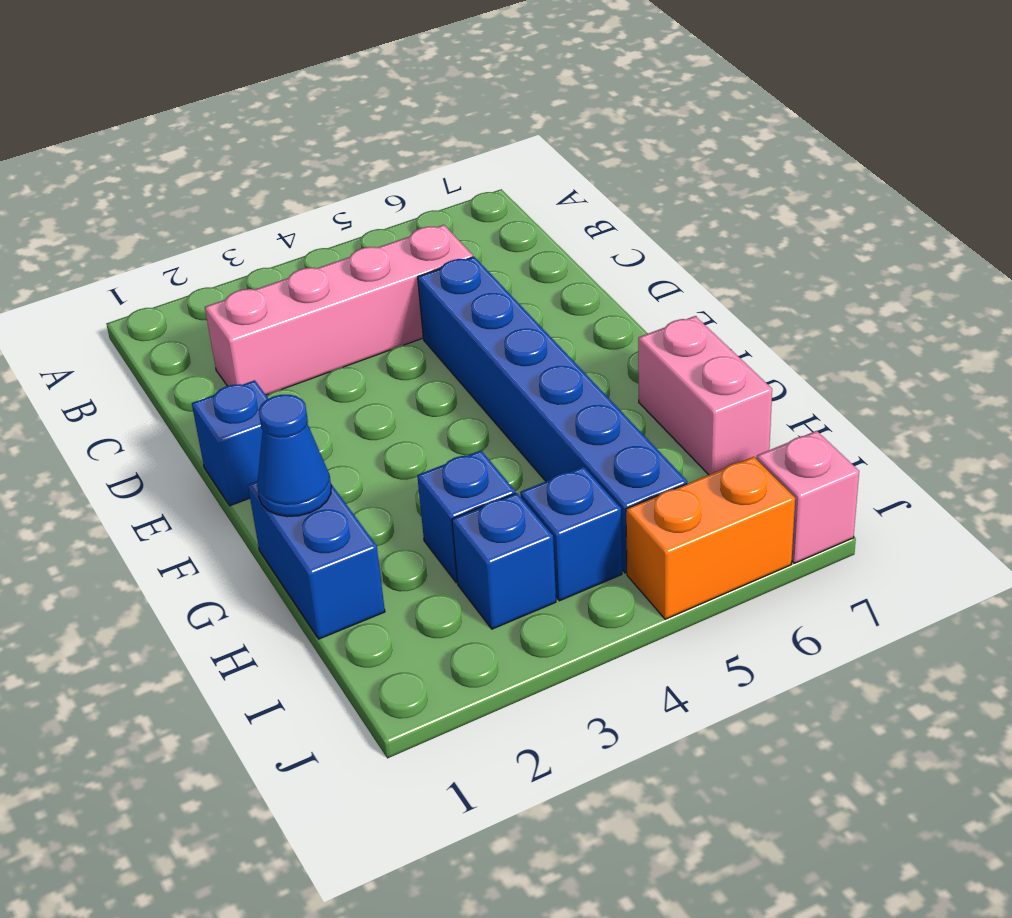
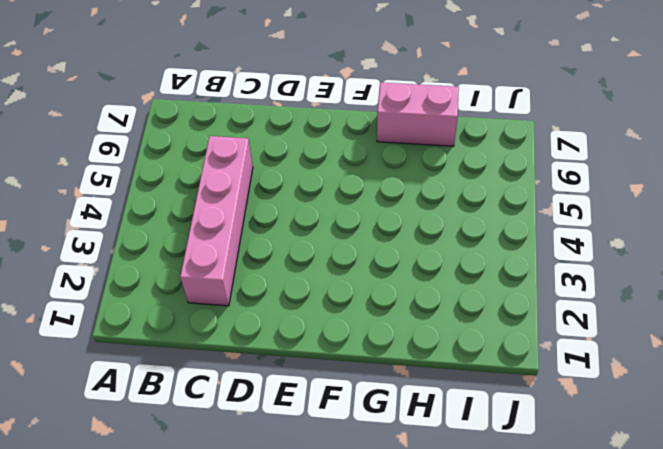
none -> blue brick D5:I5 level 1
none -> blue brick E1 level 1

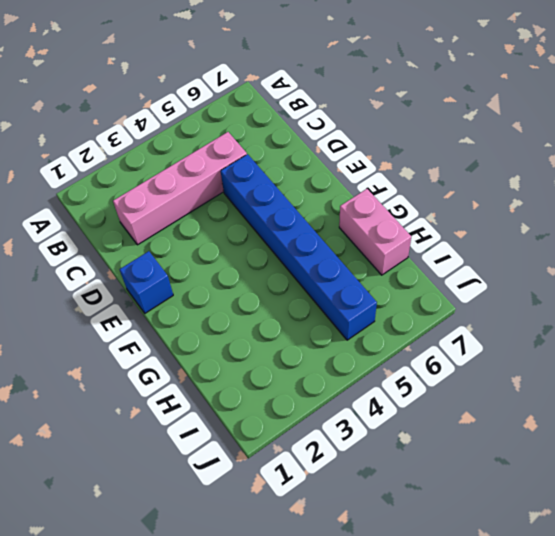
none -> blue brick G1:H1 level 1
none -> blue brick H3 level 1

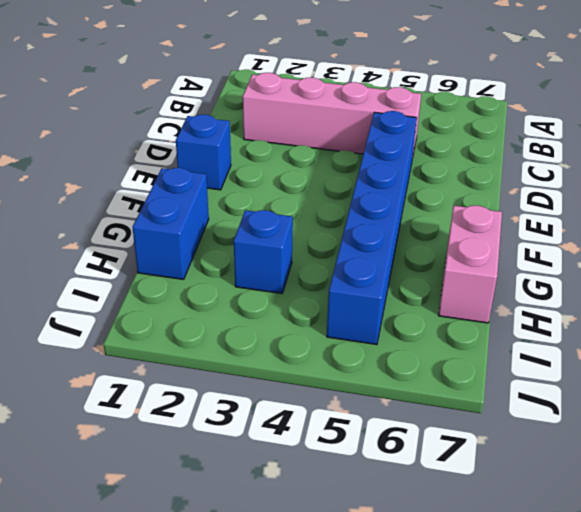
none -> blue brick I3 level 1
none -> blue brick I4 level 1

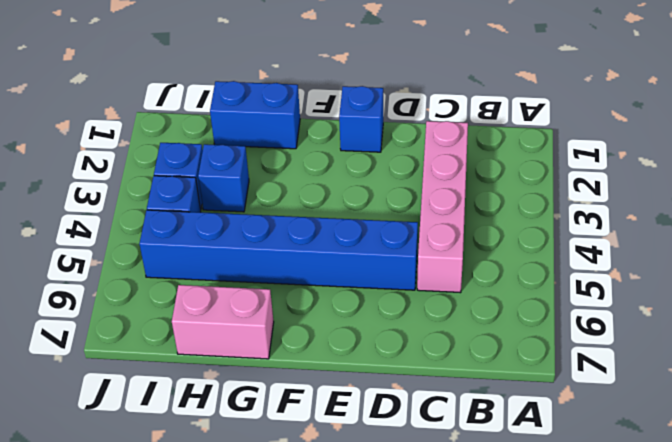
none -> orange brick J5:J6 level 1
none -> pink brick J7 level 1

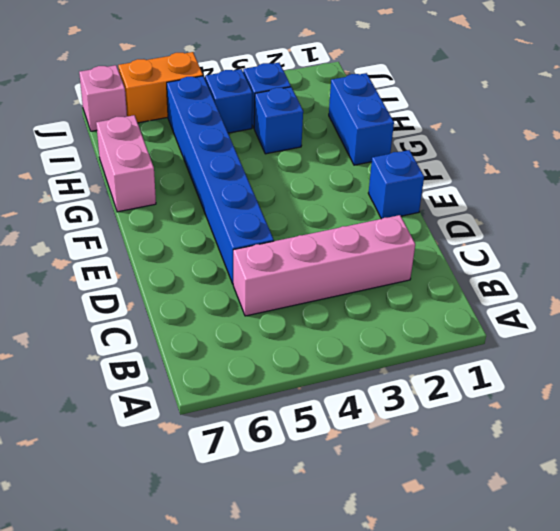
none -> blue cone G1 level 2

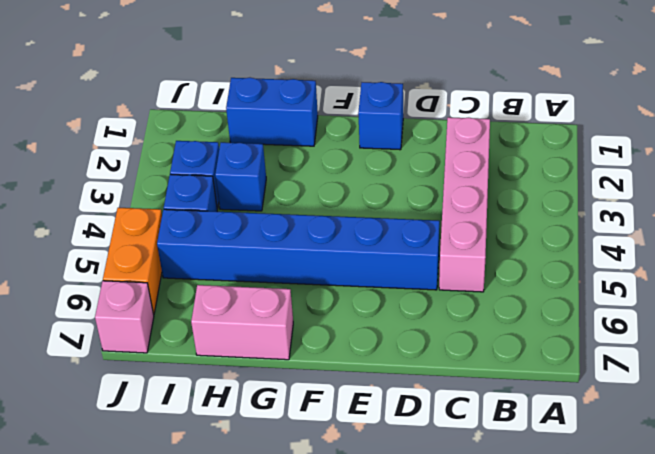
none -> blue cone G1 level 2

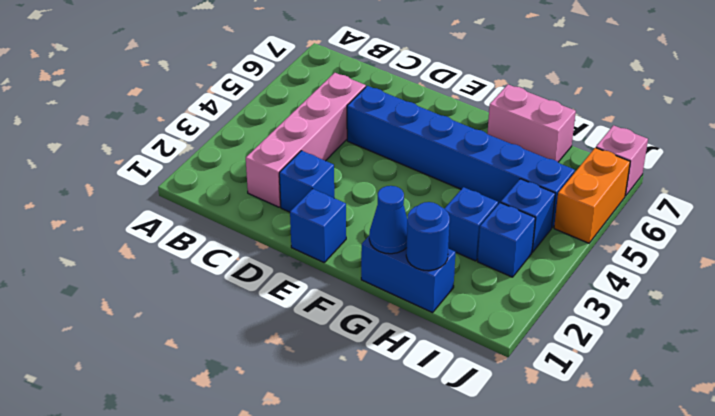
blue brick D2 level 1 -> none
blue round brick H1 level 2 -> none

